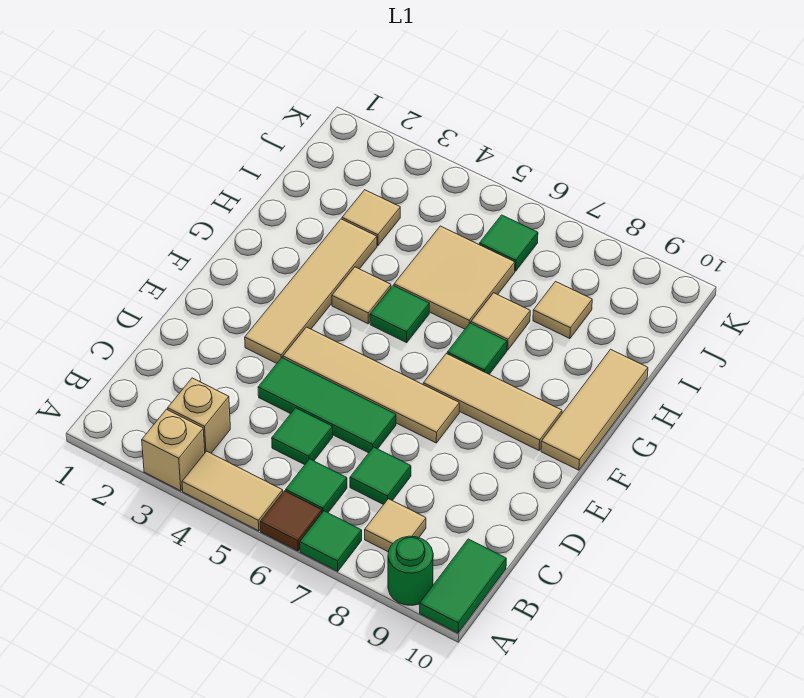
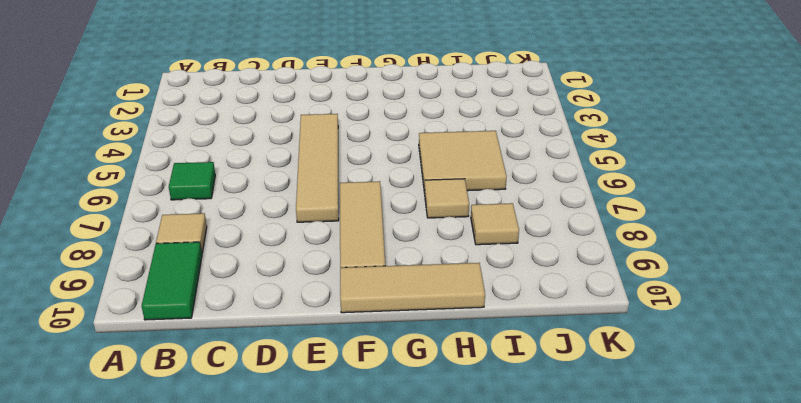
green tile B9:B10 level 1 -> green tile A10:B10 level 1
none -> tan brick A3 level 1
none -> tan tile A4:A5 level 1
none -> brown tile A6 level 1

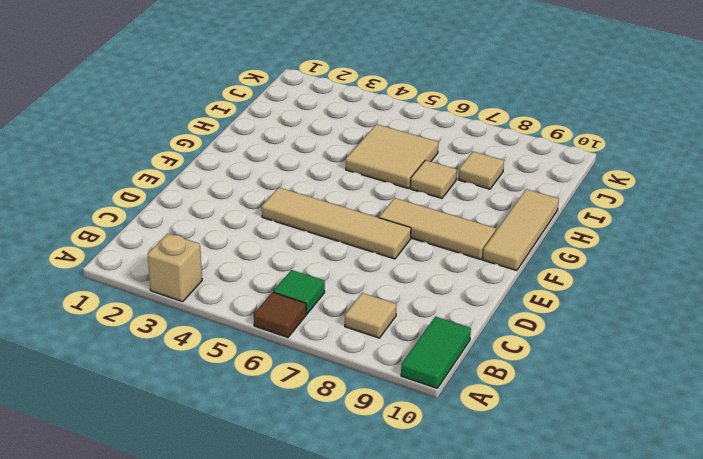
none -> tan tile A4:A5 level 1
none -> green tile A7 level 1
none -> green round brick A9 level 1

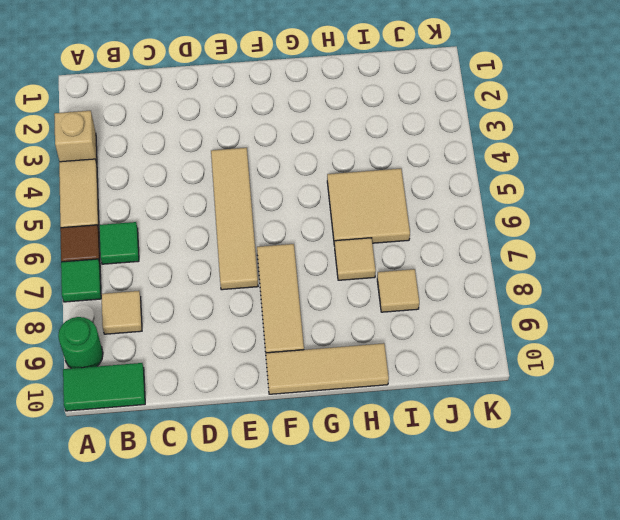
none -> tan brick B3 level 1
none -> green tile C5 level 1
none -> green tile C7 level 1

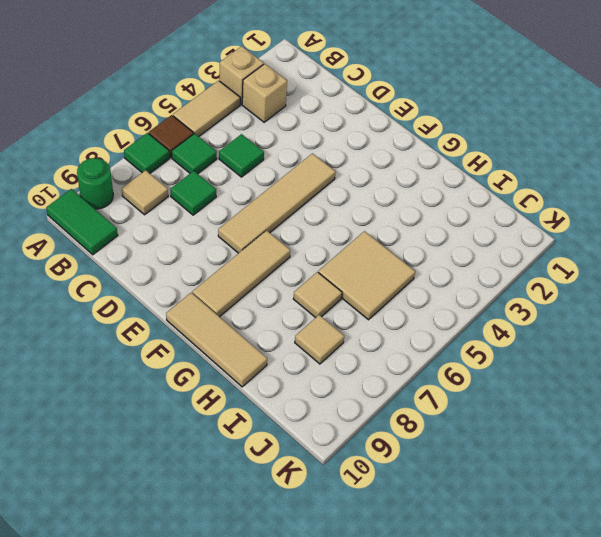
none -> green tile D4:D6 level 1
none -> tan tile E3:H3 level 1
none -> tan tile G4 level 1

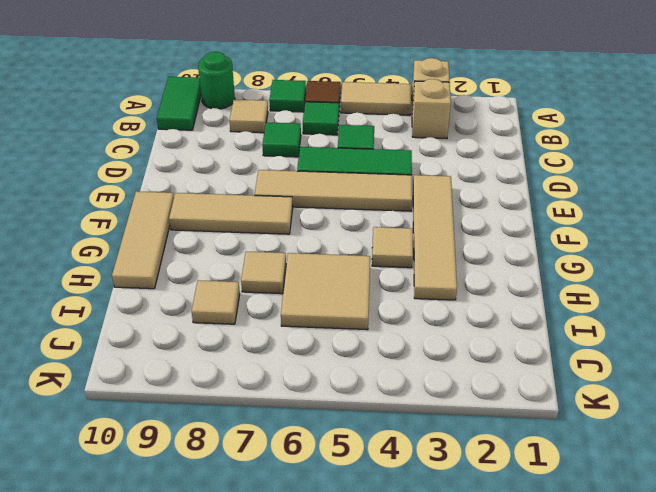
none -> green tile G5 level 1
none -> green tile G7 level 1
none -> tan tile I3 level 1

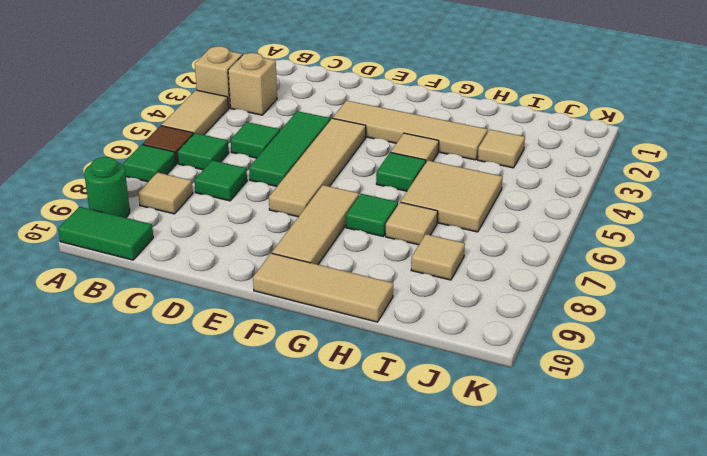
none -> green tile J6 level 1

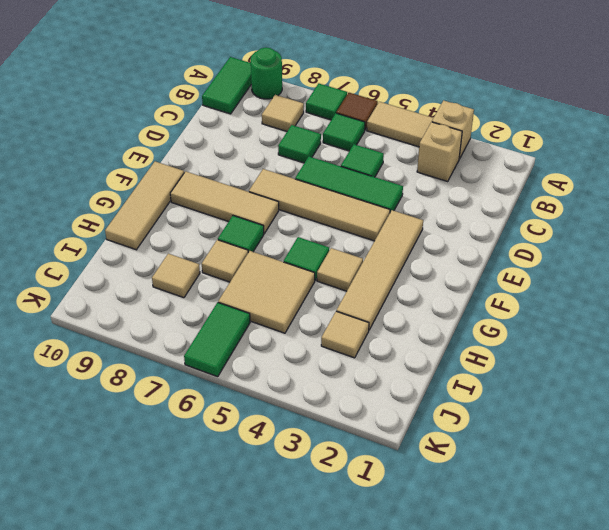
green tile J6:K6 level 1 -> green tile J6 level 1

